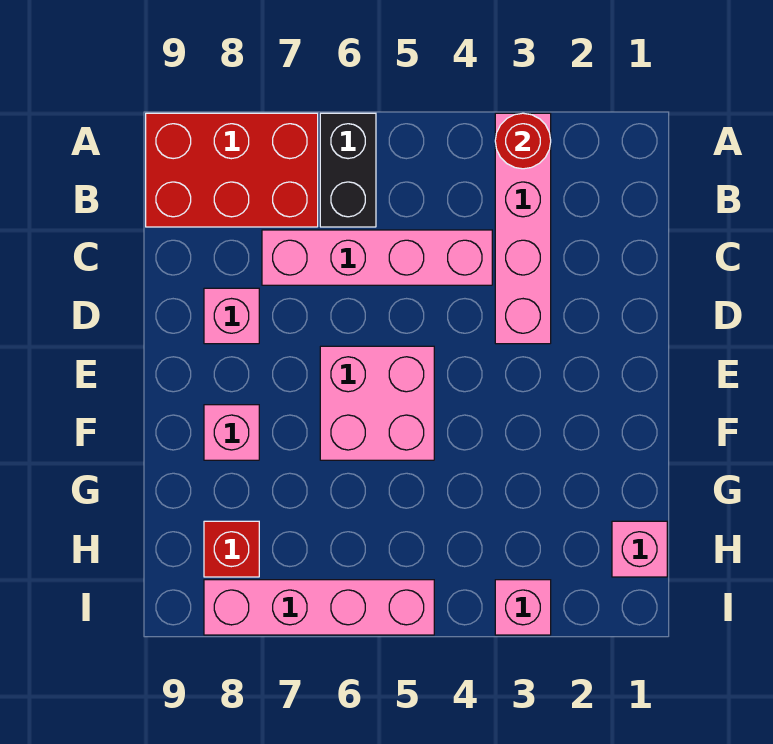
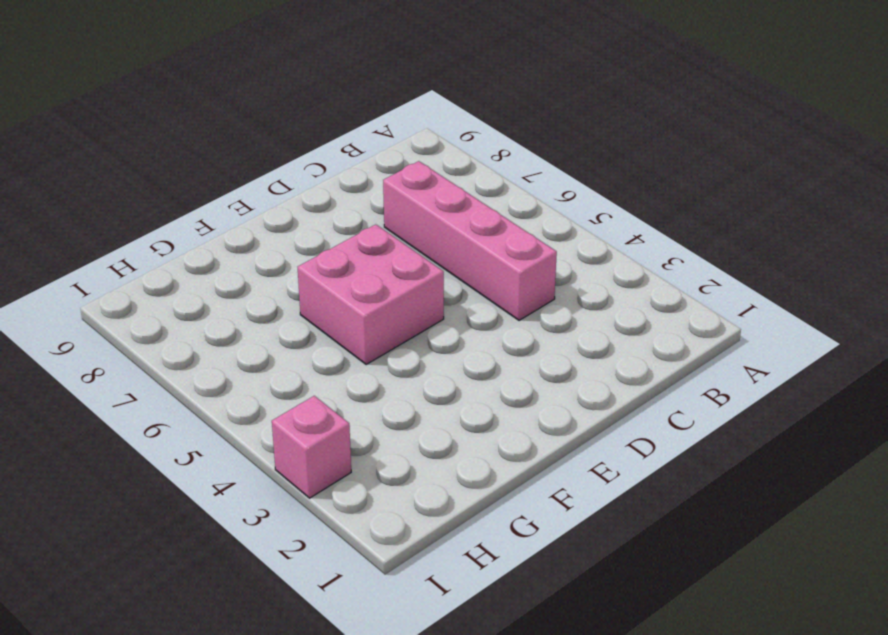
none -> pink brick A3:D3 level 1
none -> black brick A6:B6 level 1
none -> red brick A7:B9 level 1

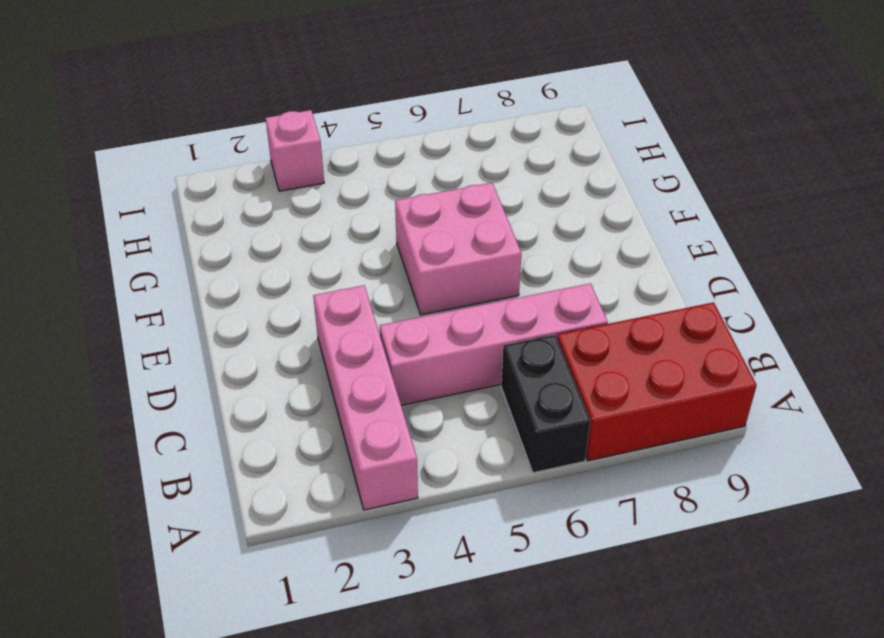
none -> pink brick D8 level 1
none -> pink brick F8 level 1
none -> pink brick H1 level 1

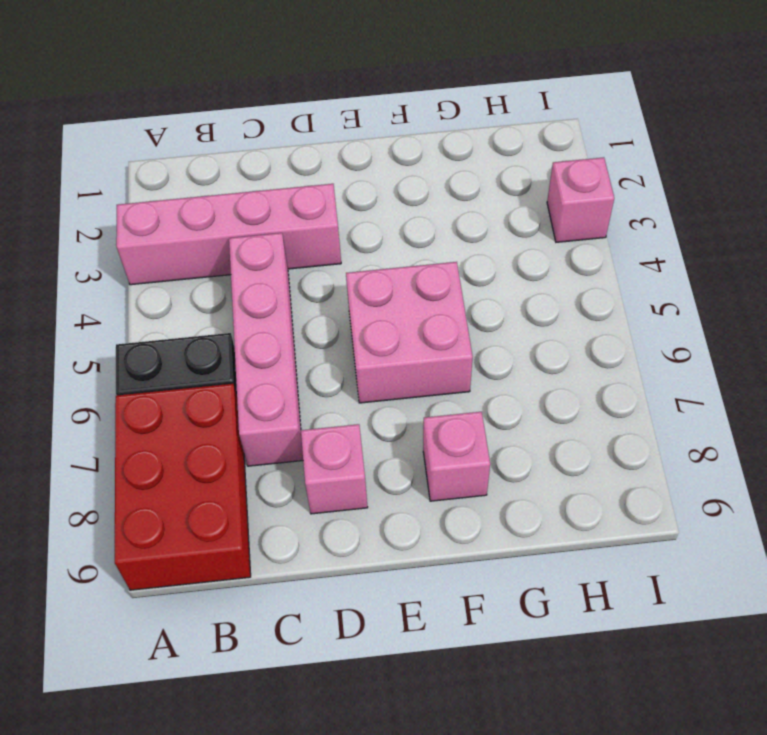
none -> pink brick H1 level 1
none -> red brick H8 level 1
none -> pink brick I5:I8 level 1

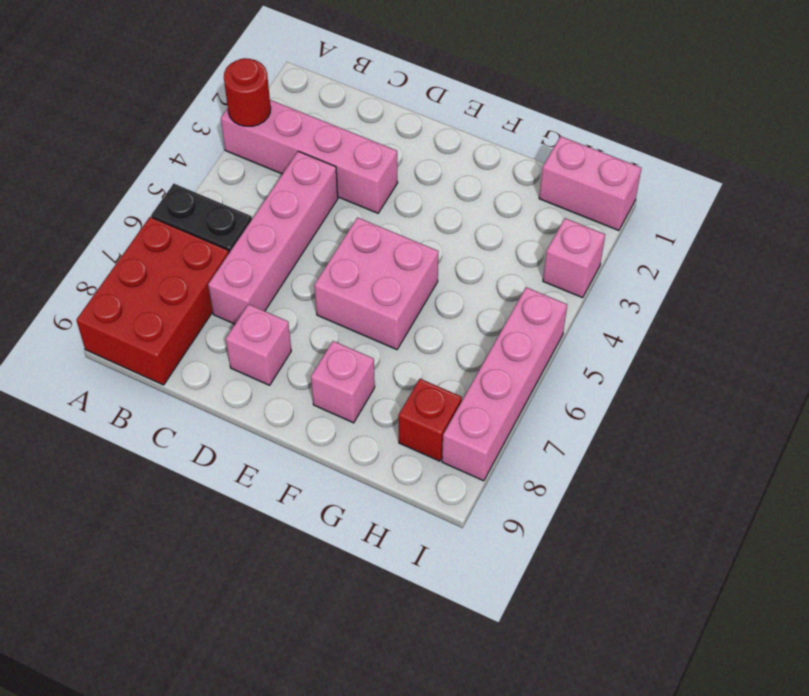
pink brick H1:I1 level 1 -> pink brick H1 level 1

